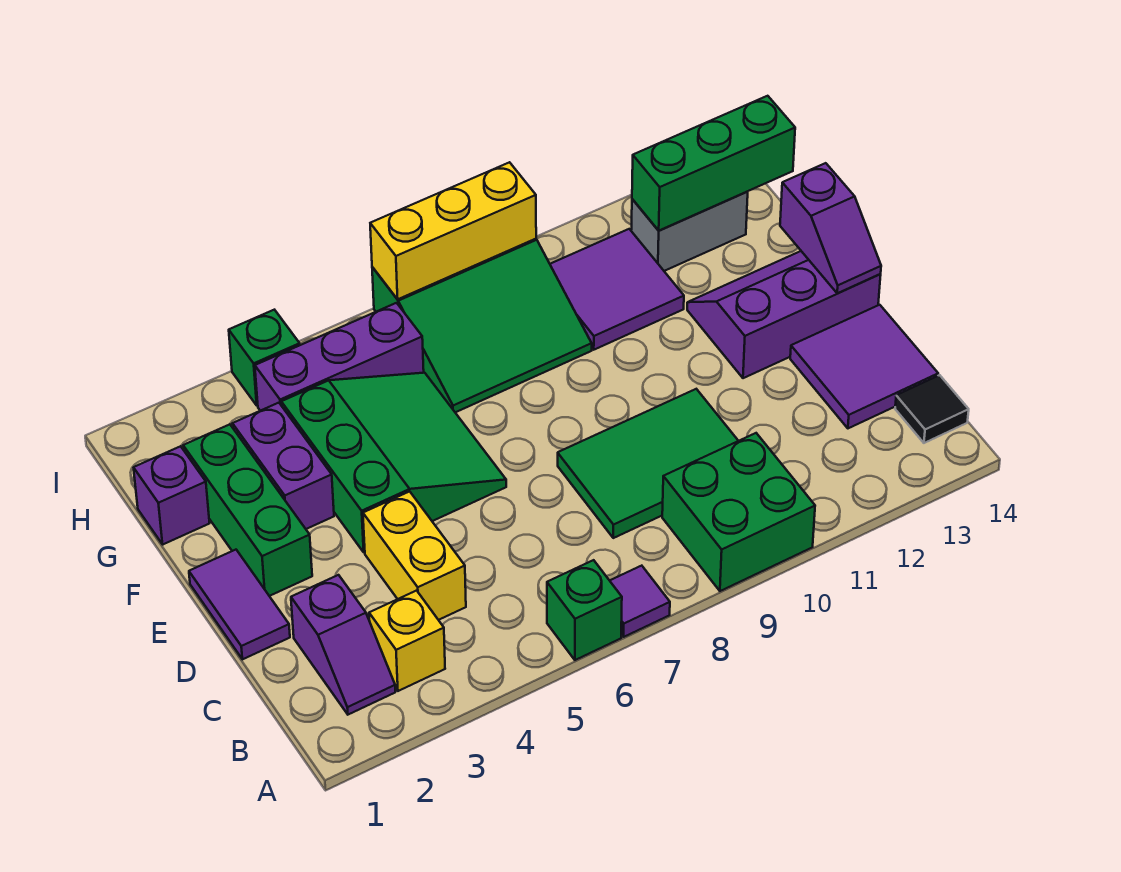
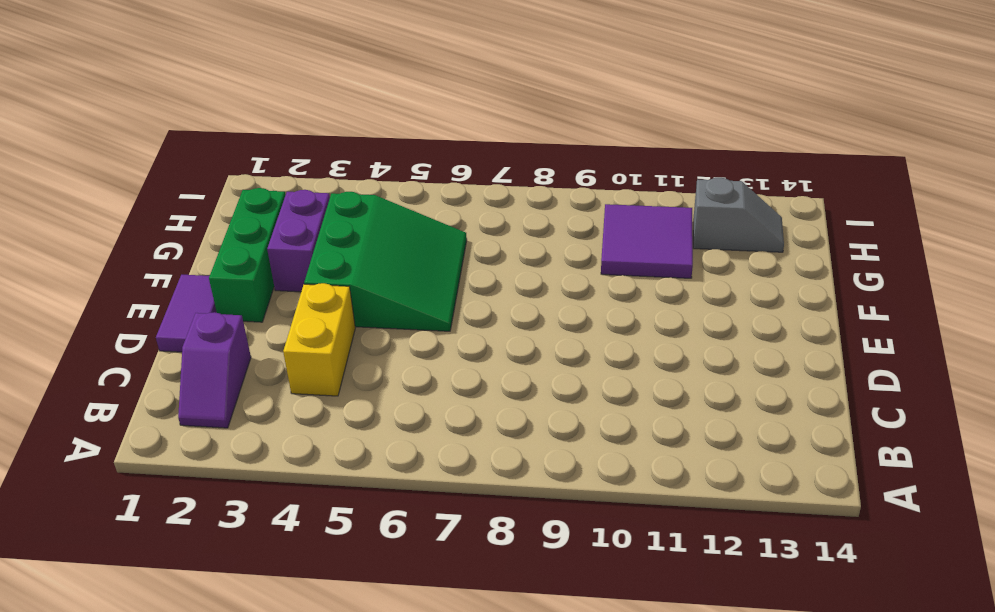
grey slope H12:H13 level 1 top 12 -> grey brick H12:H13 level 1
none -> green brick A6 level 1
none -> purple tile A7 level 1
none -> green brick A9:B10 level 1

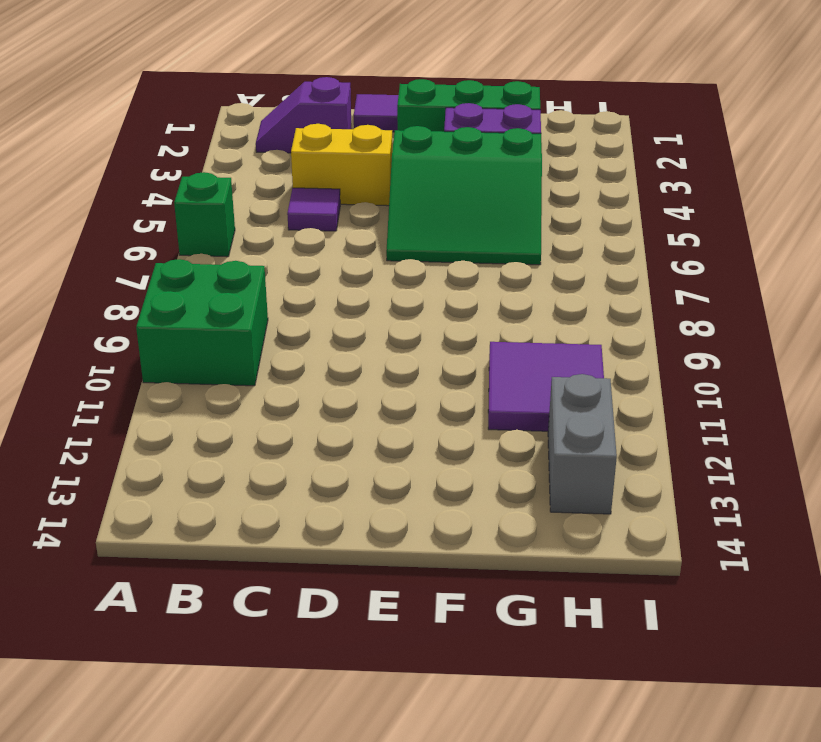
purple tile C5 level 1 -> purple tile A7 level 1
none -> yellow brick B3 level 1
none -> black tile B14 level 1
none -> green tile C8:D10 level 1

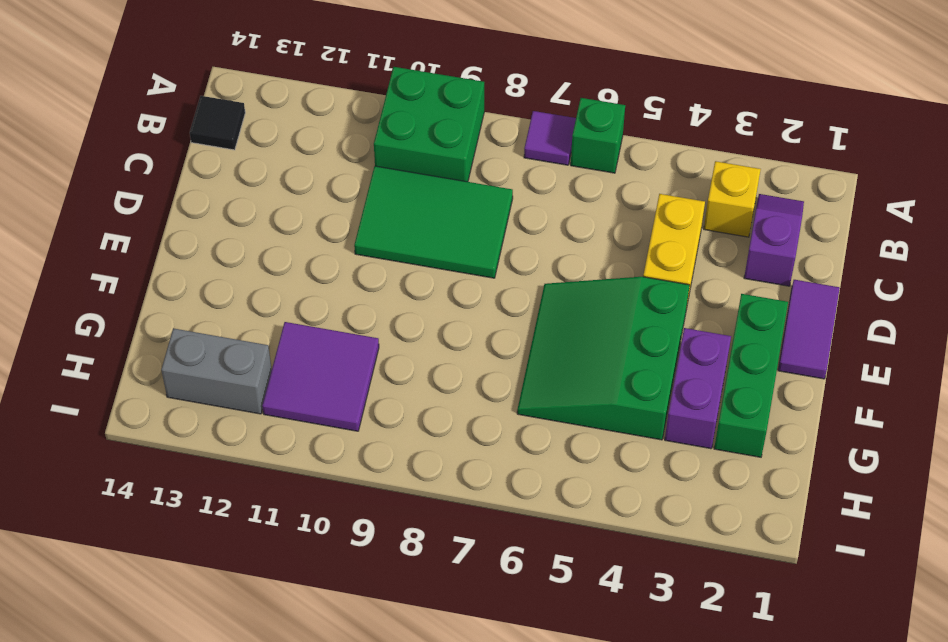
none -> purple tile C13:D14 level 1
none -> purple slope E12:F14 level 1 top E
none -> purple brick G1 level 1

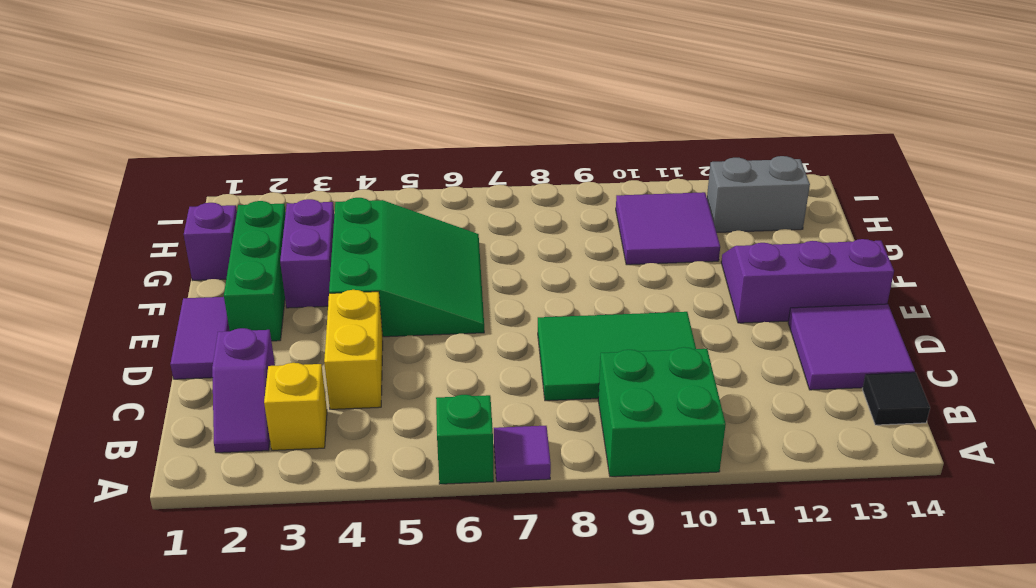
none -> green slope G7:I9 level 1 top I
none -> purple brick H4:H6 level 1
none -> green brick I4 level 1

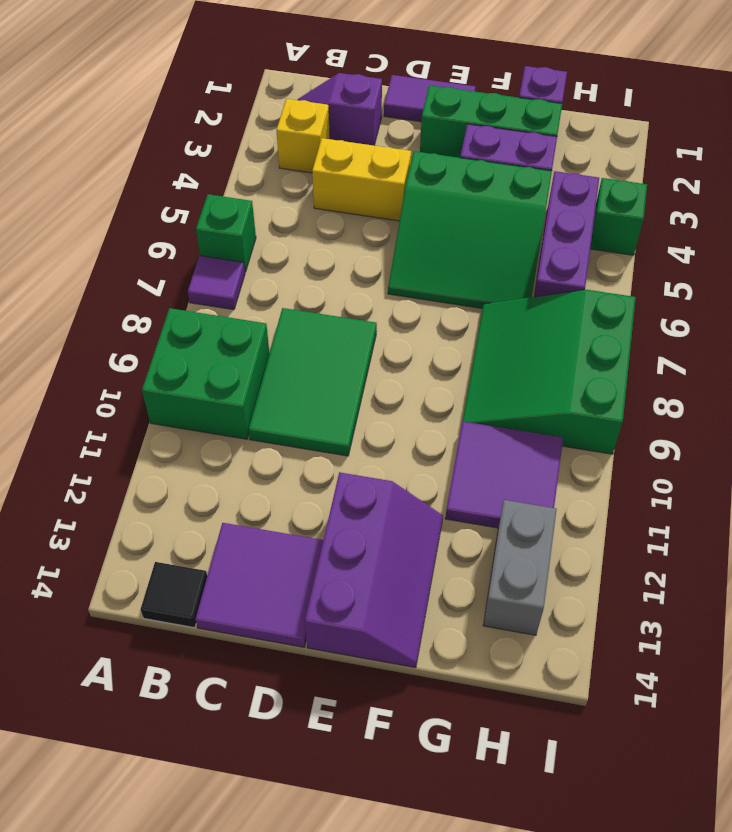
none -> purple slope E14:F14 level 2 top F
none -> green brick H12:H14 level 2
none -> yellow brick I7:I9 level 2

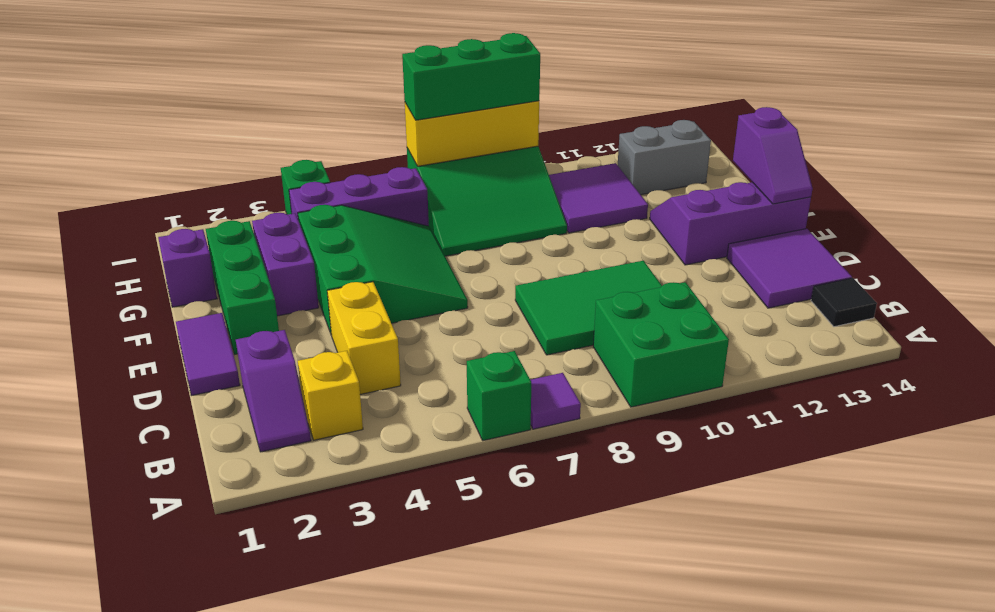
green brick I7:I9 level 3 -> green brick H12:H14 level 2

